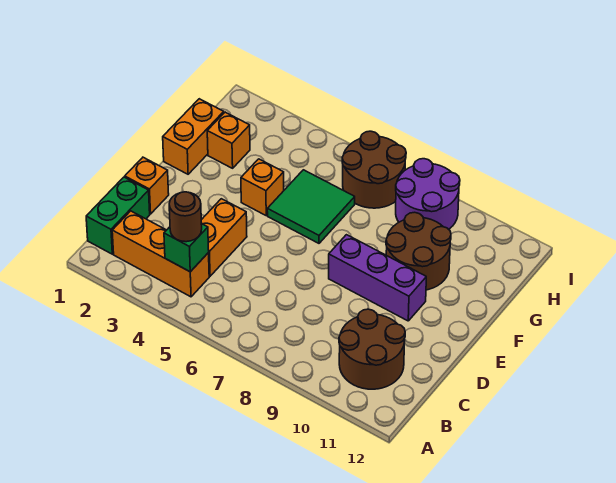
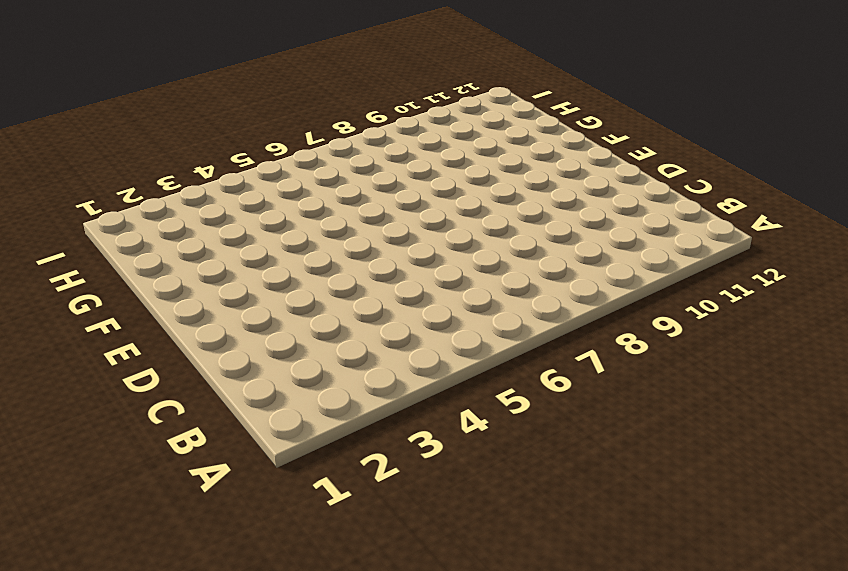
none -> green brick B1:C1 level 1
none -> orange brick B2:B4 level 1
none -> brown round brick B10:C11 level 1

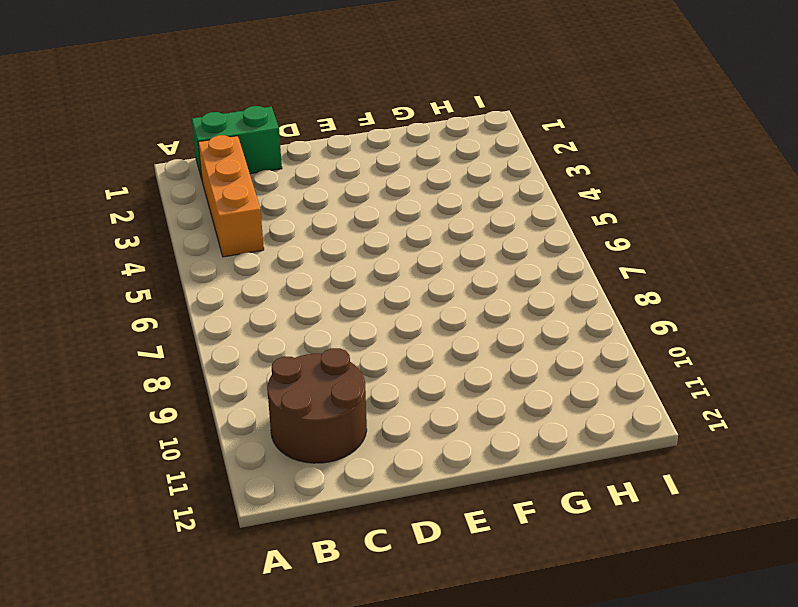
none -> orange brick C4:D4 level 1
none -> orange brick D1 level 1
none -> purple brick E8:E10 level 1

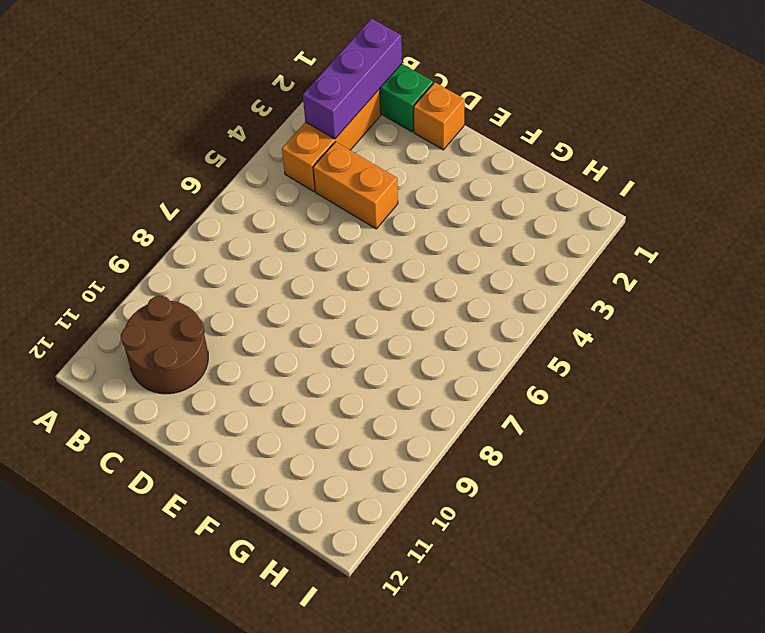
purple brick B1:B3 level 2 -> purple brick E8:E10 level 1
none -> orange brick F1:G1 level 1
none -> orange brick F4 level 1
none -> green tile F5:G6 level 1

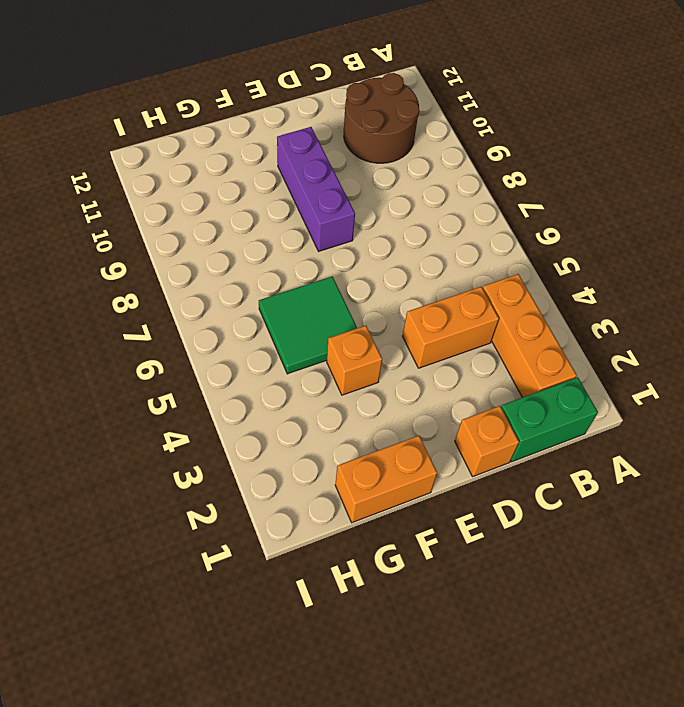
none -> brown round brick F9:G10 level 1
none -> orange brick G2 level 1
none -> brown round brick H6:I7 level 1

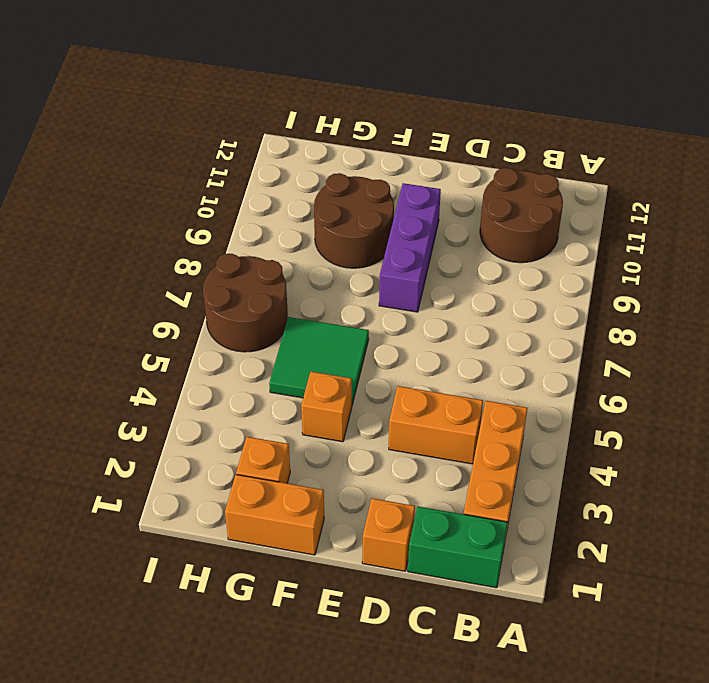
none -> purple round brick H8:I9 level 1
none -> green brick B4 level 2
none -> brown round brick B4 level 3

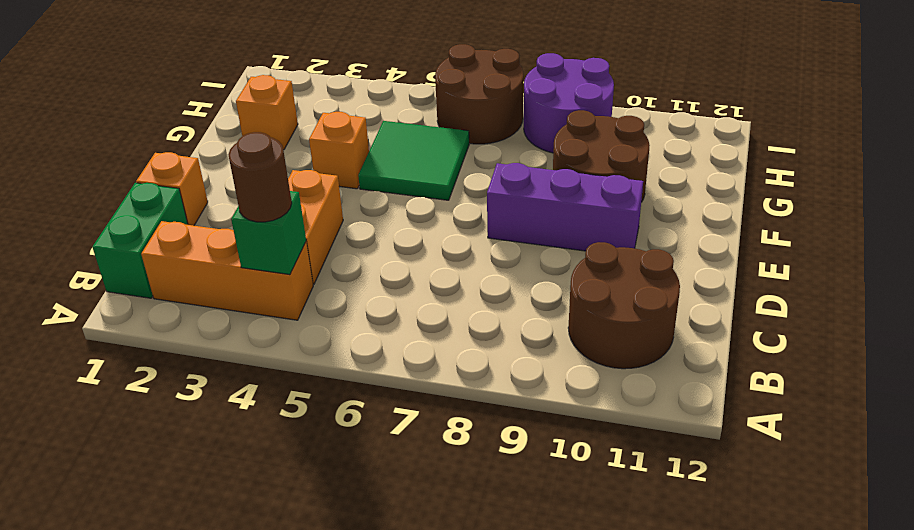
none -> orange brick F1:G1 level 1

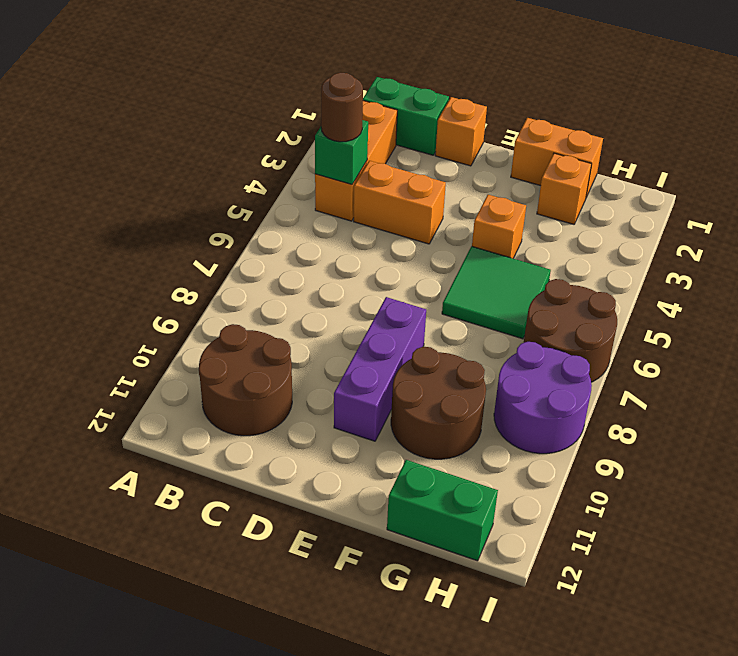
green brick G12:H12 level 1 -> none

